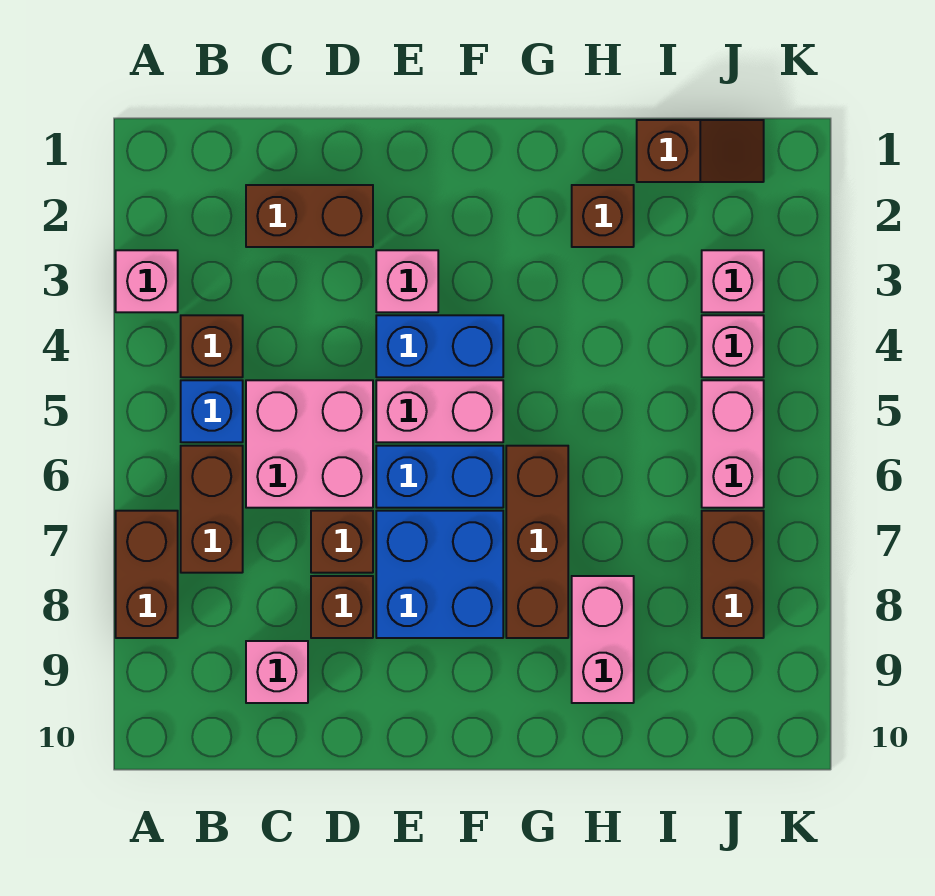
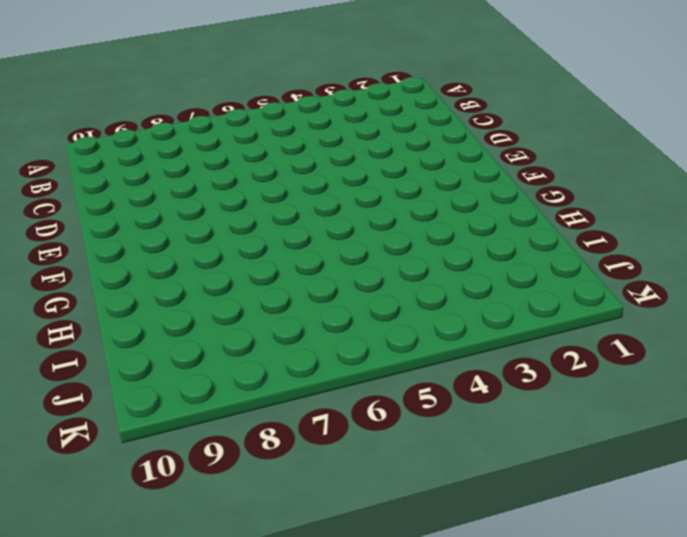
none -> pink brick A3 level 1
none -> brown brick A7:A8 level 1
none -> brown brick B4 level 1

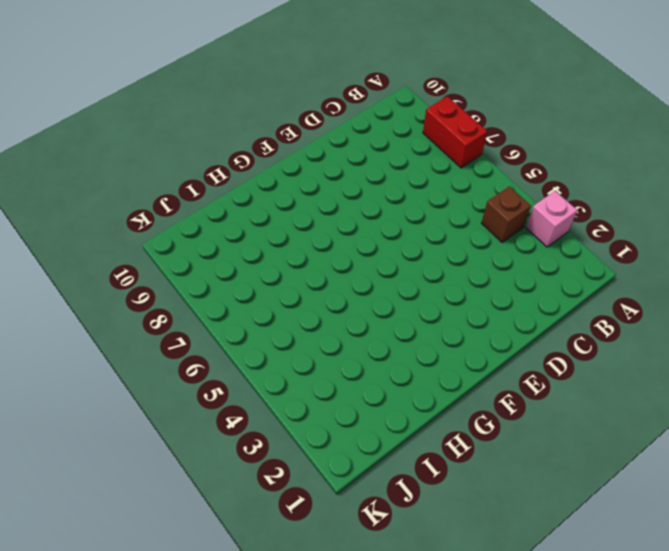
red brick A7:A8 level 1 -> brown brick A7:A8 level 1
none -> blue brick B5 level 1
none -> brown brick B6:B7 level 1
none -> brown brick C2:D2 level 1

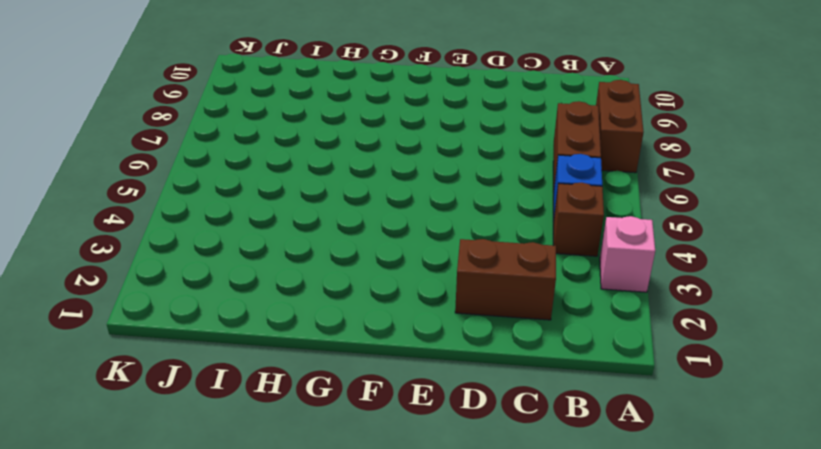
none -> pink brick C5:D6 level 1
none -> pink brick C9 level 1
none -> brown brick D7 level 1

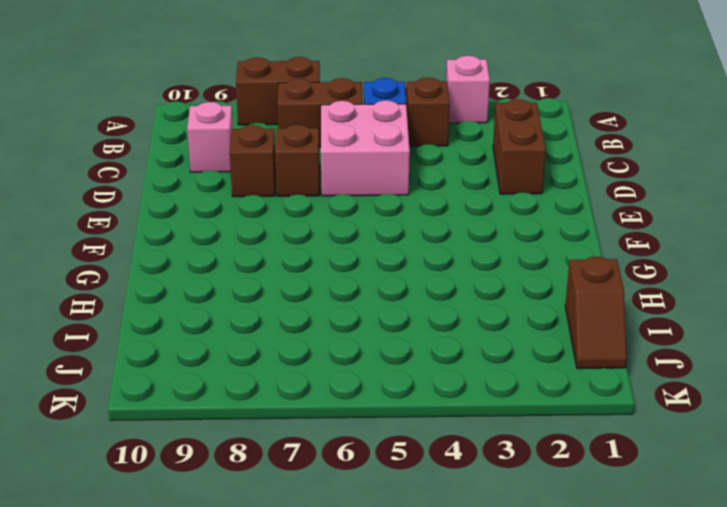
none -> pink brick E3 level 1
none -> blue brick E4:F4 level 1
none -> pink brick E5:F5 level 1

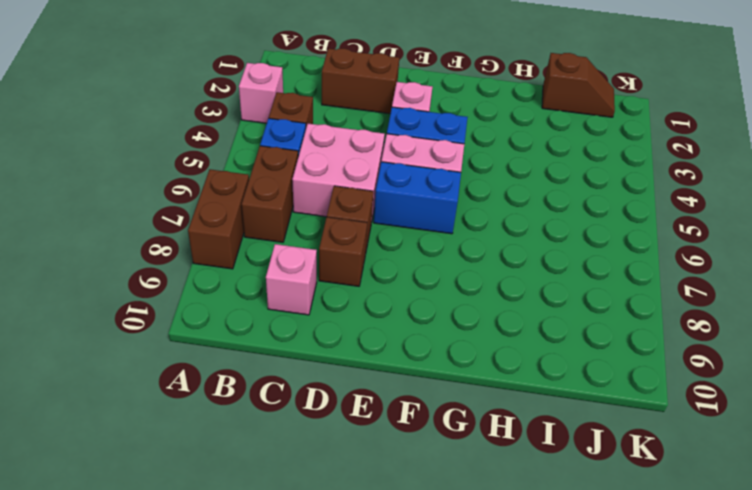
none -> blue brick E7:F8 level 1
none -> brown brick G6:G8 level 1
none -> brown brick H2 level 1

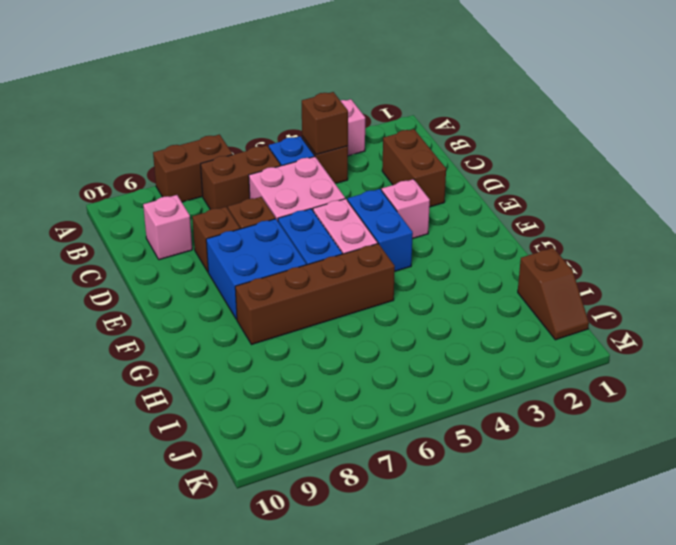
brown brick B4 level 2 -> brown brick H2 level 1
brown brick G5:G8 level 1 -> brown brick G6:G8 level 1
none -> pink brick H8:H9 level 1
none -> pink brick J3 level 1
none -> pink brick J4 level 1

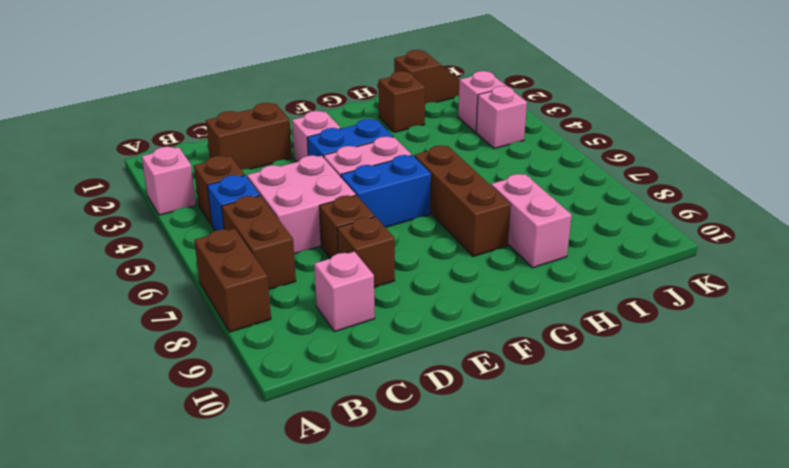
none -> blue brick E7:F8 level 1
none -> pink brick J5:J6 level 1
none -> brown brick J7:J8 level 1

